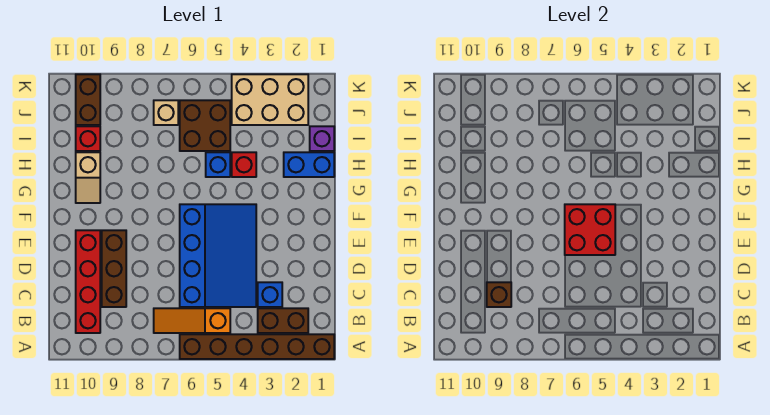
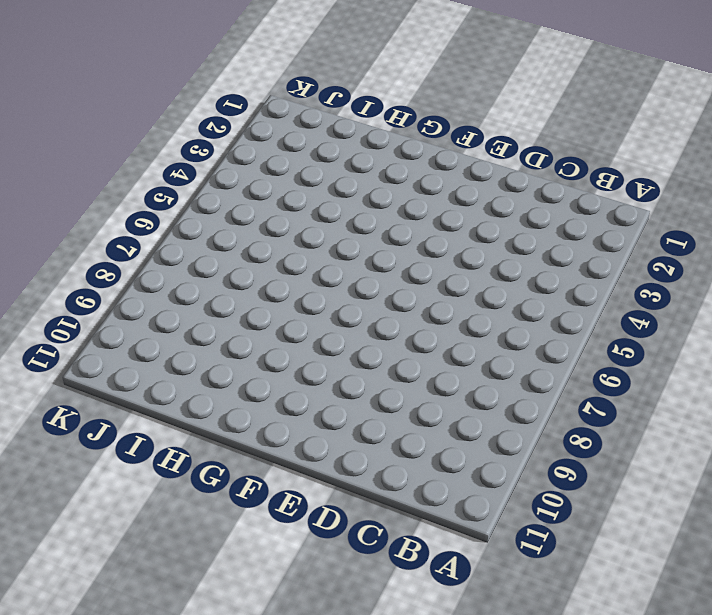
none -> brown brick A1:A6 level 1
none -> brown brick B2:B3 level 1
none -> orange slope B5:B7 level 1 top 5

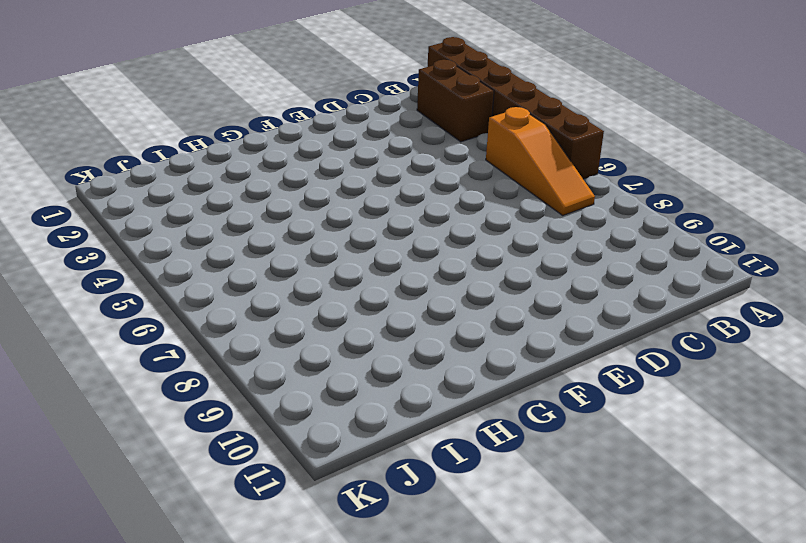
none -> red brick B10:E10 level 1
none -> blue brick C3 level 1
none -> blue slope C4:F6 level 1 top 6

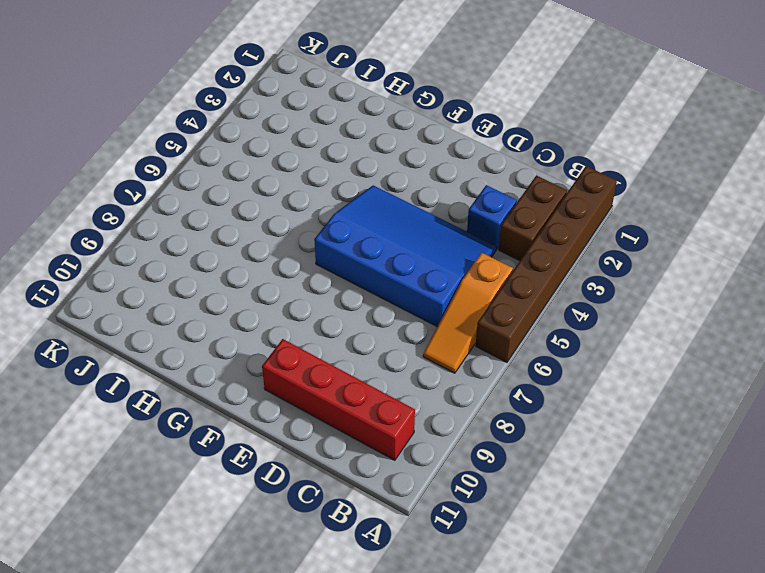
none -> brown brick C9:E9 level 1
none -> tan slope G10:H10 level 1 top H
none -> blue brick H1:H2 level 1

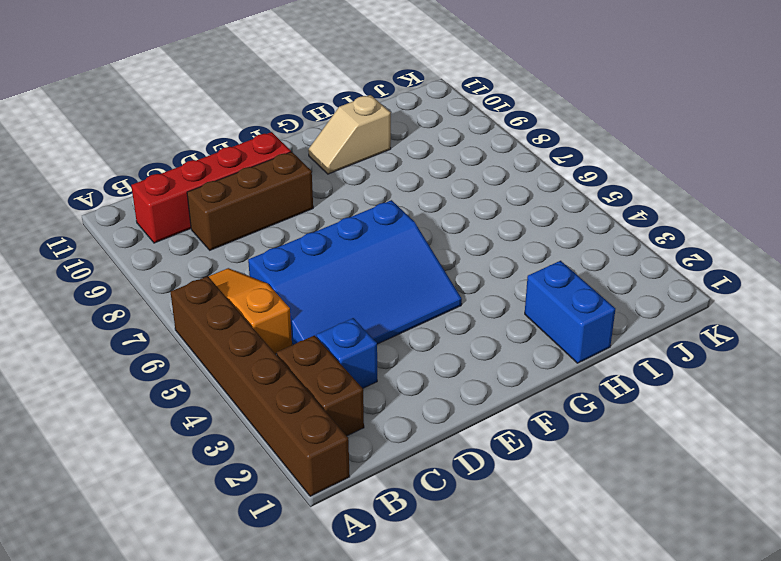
none -> red brick H4 level 1
none -> blue brick H5 level 1
none -> purple brick I1 level 1

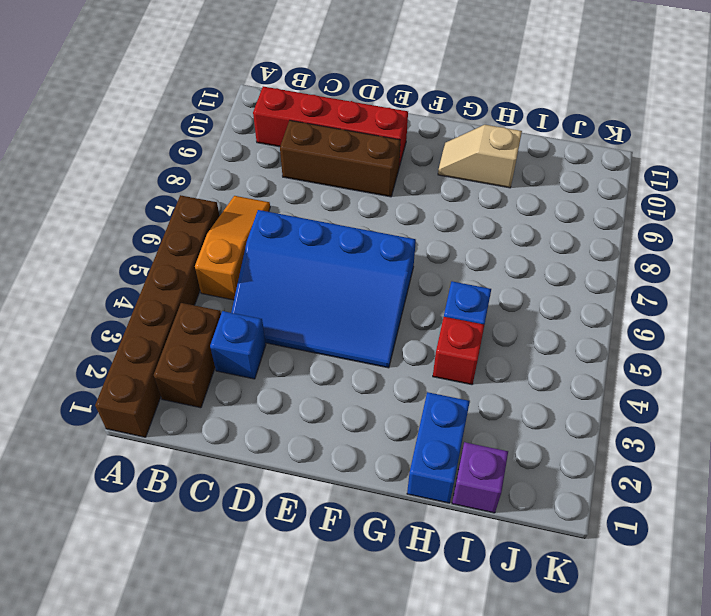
none -> brown brick I5:J6 level 1
none -> red brick I10 level 1
none -> tan brick J2:K4 level 1

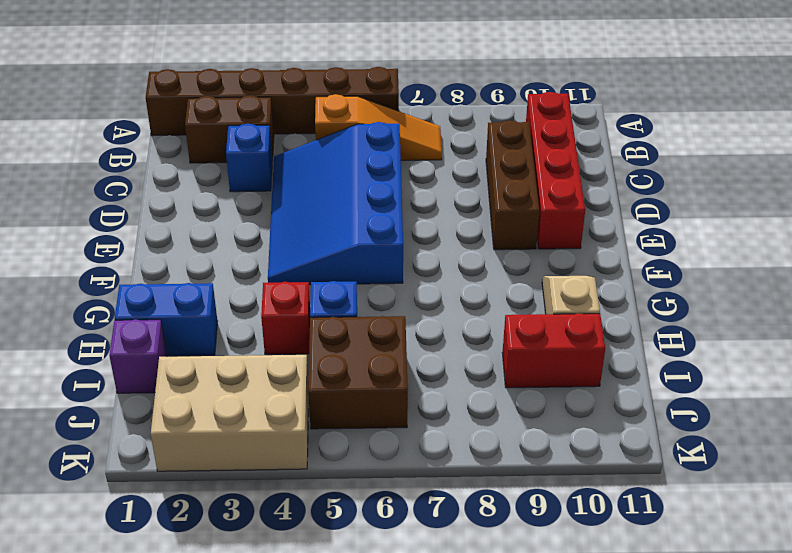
red brick I9:I10 level 1 -> red brick I10 level 1
none -> tan brick J7 level 1
none -> brown brick J10:K10 level 1
none -> brown brick C9 level 2

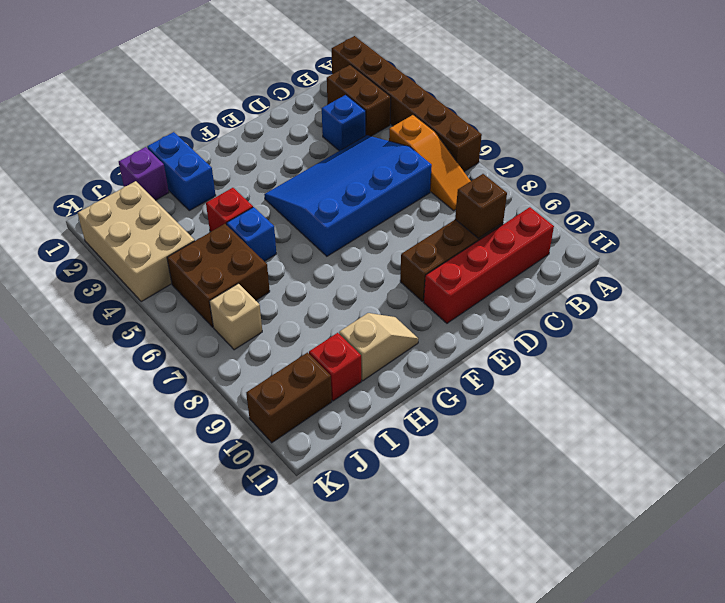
none -> red brick E5:F6 level 2

